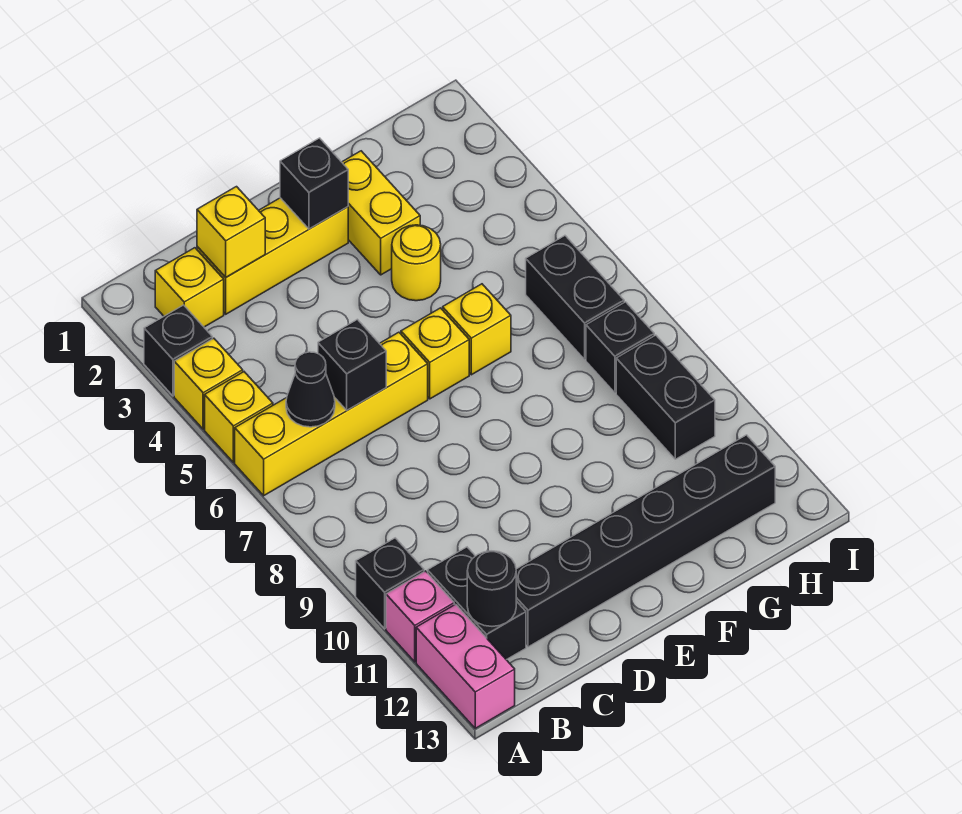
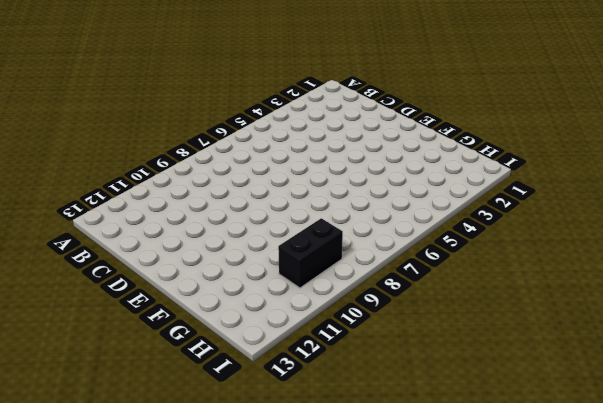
none -> black brick A3 level 1
none -> yellow brick A4 level 1
none -> yellow brick A5 level 1

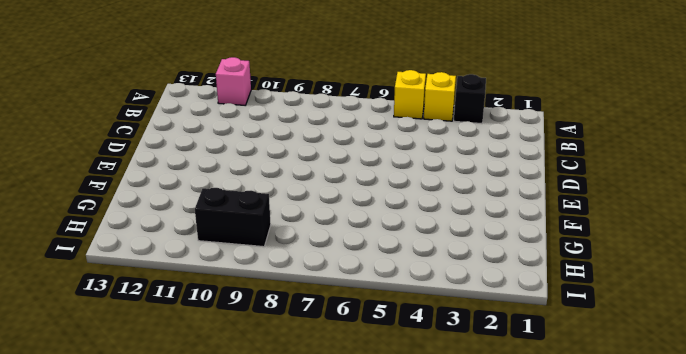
none -> yellow brick A6:D6 level 1
none -> black brick A10 level 1
none -> pink brick A12:A13 level 1

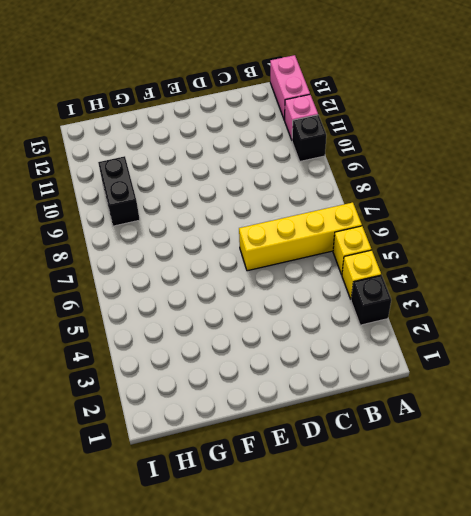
none -> yellow brick B2 level 1
none -> black brick B11:B12 level 1
none -> yellow brick C2:E2 level 1

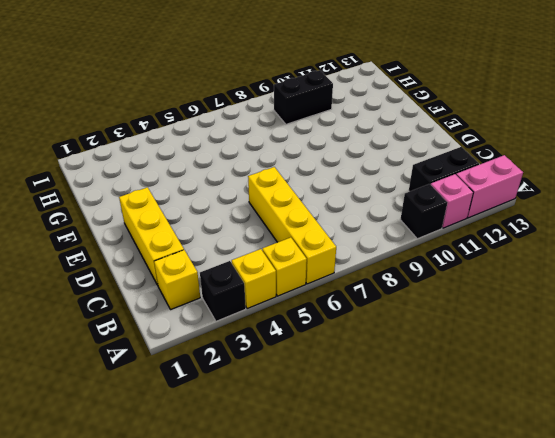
none -> black brick C12:H12 level 1
none -> yellow brick E6 level 1
none -> yellow brick F2:F3 level 1

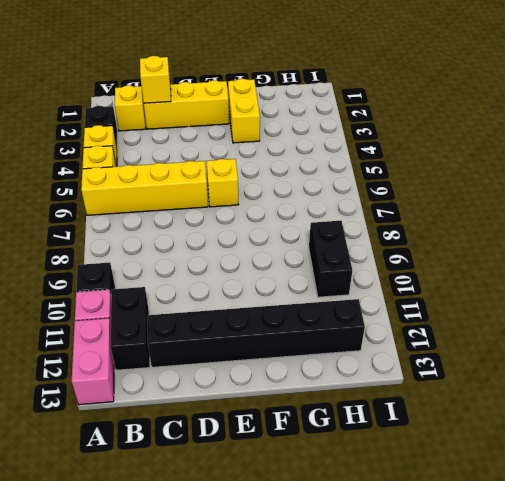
none -> yellow round brick F4 level 1
none -> yellow brick F6 level 1
none -> black brick H6:H7 level 1

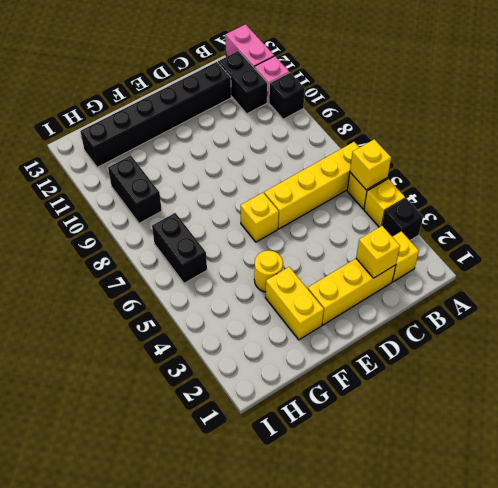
yellow brick A5 level 2 -> yellow brick F6 level 1
none -> black brick H8 level 1
none -> black cone B6 level 2
none -> black round brick B12 level 2

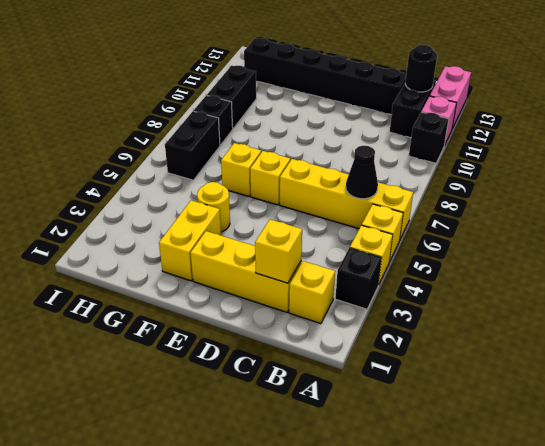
none -> black brick C6 level 2
none -> black brick E2 level 2

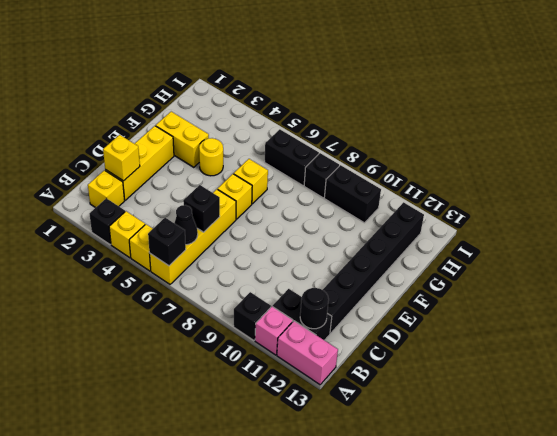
black brick A6 level 2 -> black brick E2 level 2

